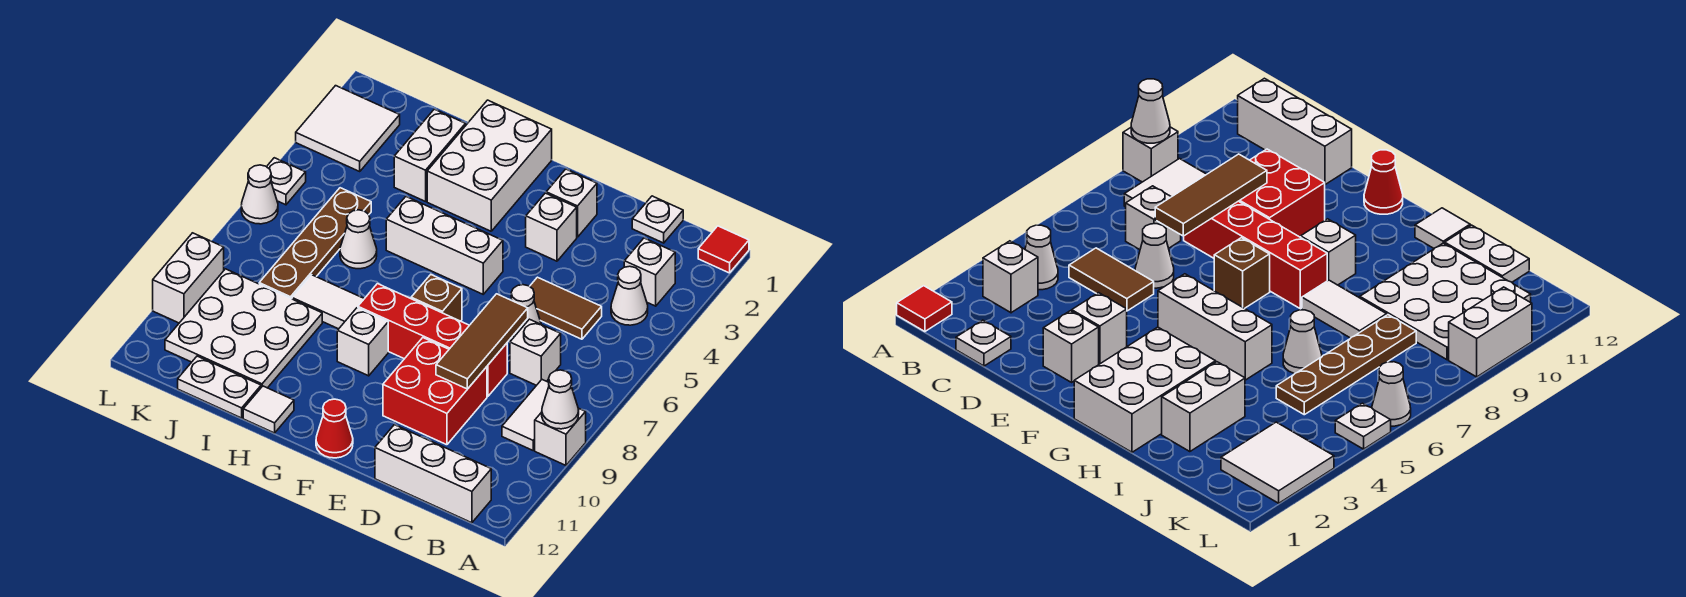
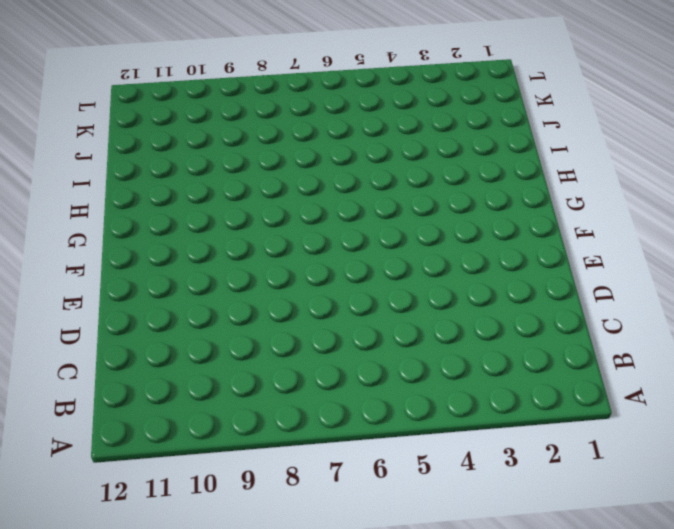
none -> red tile A1 level 1
none -> white brick A9 level 1
none -> white brick B3 level 1
none -> white cone B4 level 1

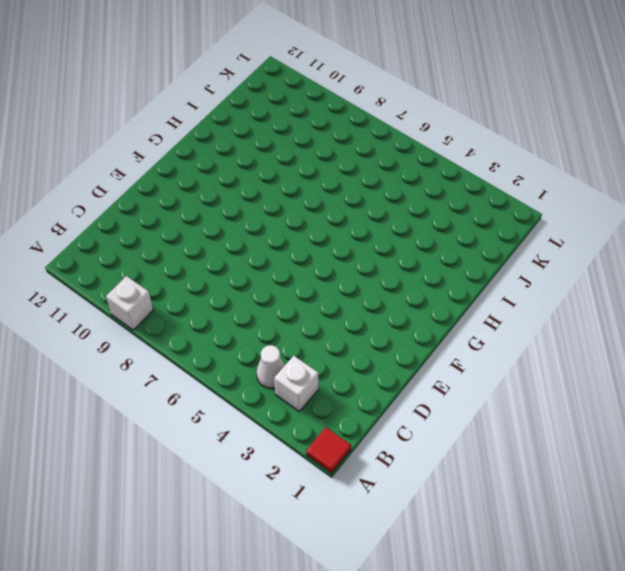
none -> white tile B8:B9 level 1
none -> white brick B12:D12 level 1
none -> white plate C1 level 1
none -> brown tile C5:D5 level 1

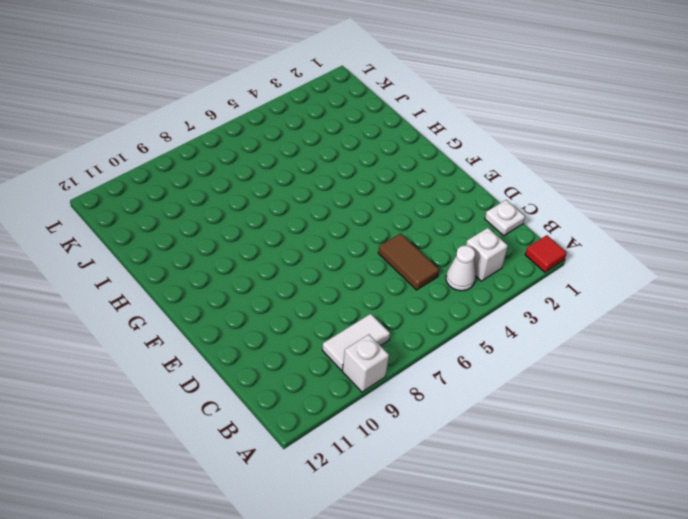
none -> white brick B12:D12 level 1
none -> white brick C7 level 1
none -> white cone D6 level 1
none -> red brick D8:G8 level 1

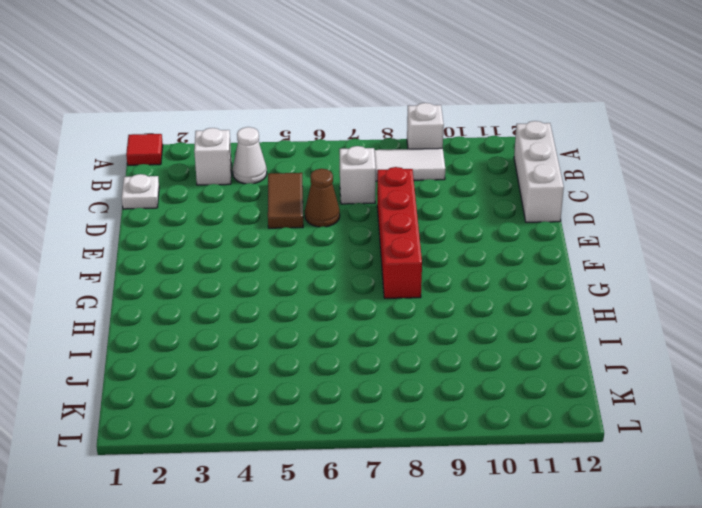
brown cone D6 level 1 -> white cone D6 level 1
none -> red brick D9:E10 level 1
none -> white brick E2 level 1
none -> white brick E3 level 1
none -> white brick F5:H5 level 1

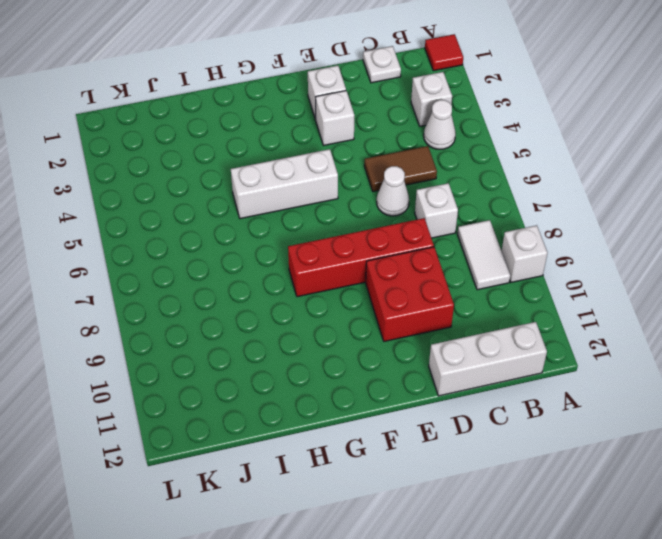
none -> brown brick F7 level 1
none -> red cone F12 level 1
none -> white brick G1:H3 level 1
none -> white brick G9 level 1

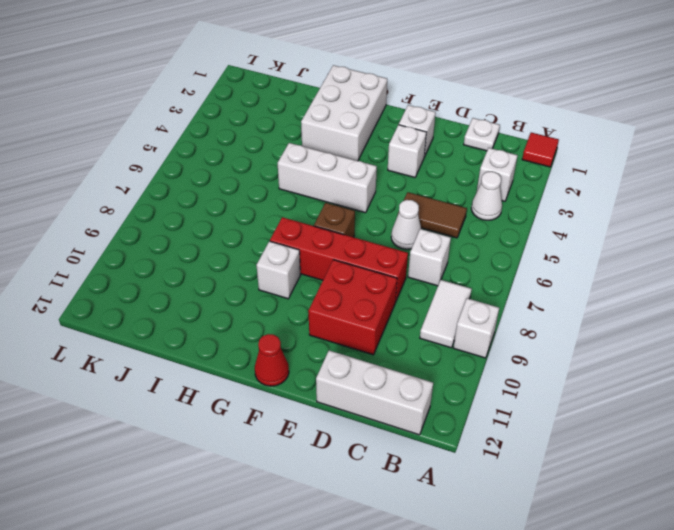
none -> white tile H8:I8 level 1
none -> white tile H12 level 1
none -> white brick I2:I3 level 1
none -> white cone I6 level 1

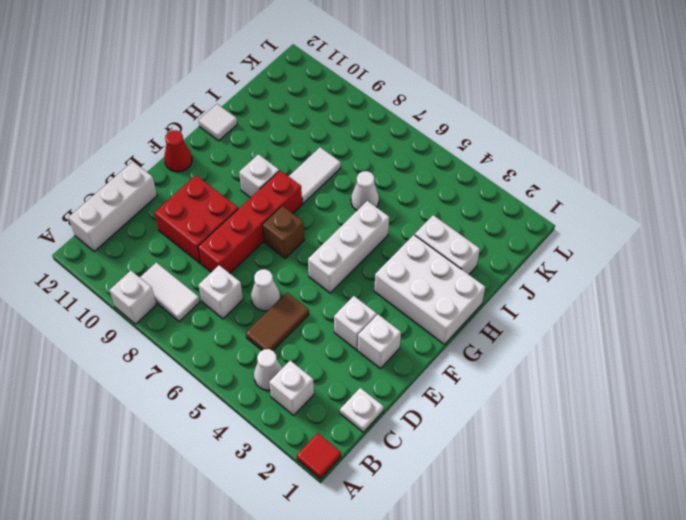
none -> white plate I9:K11 level 1
none -> white plate I12:J12 level 1
none -> brown plate J5:J8 level 1
none -> white tile K2:L3 level 1

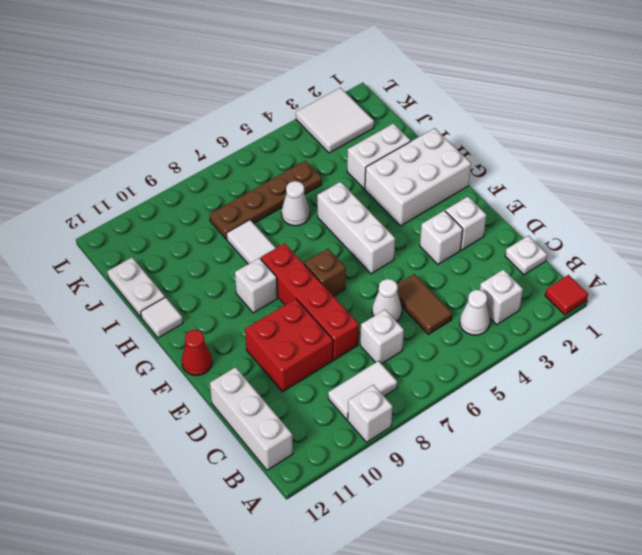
none -> white plate I9:K11 level 1
none -> white plate L5 level 1
none -> white cone L6 level 1
none -> white brick L9:L10 level 1

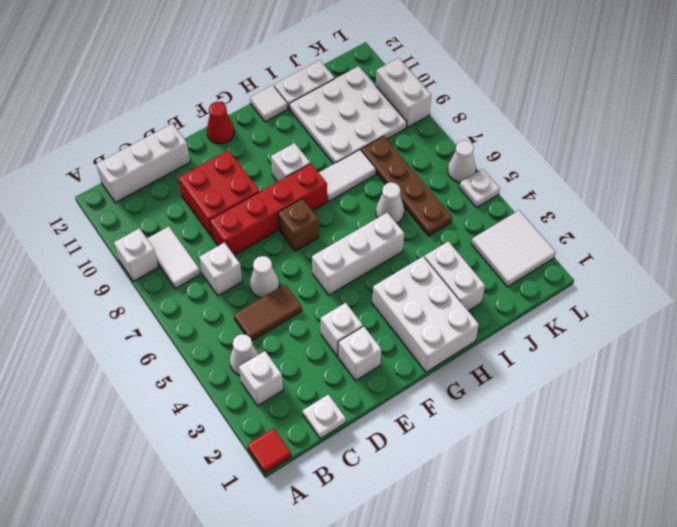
none -> white cone A9 level 2
none -> brown tile D7:D9 level 2

